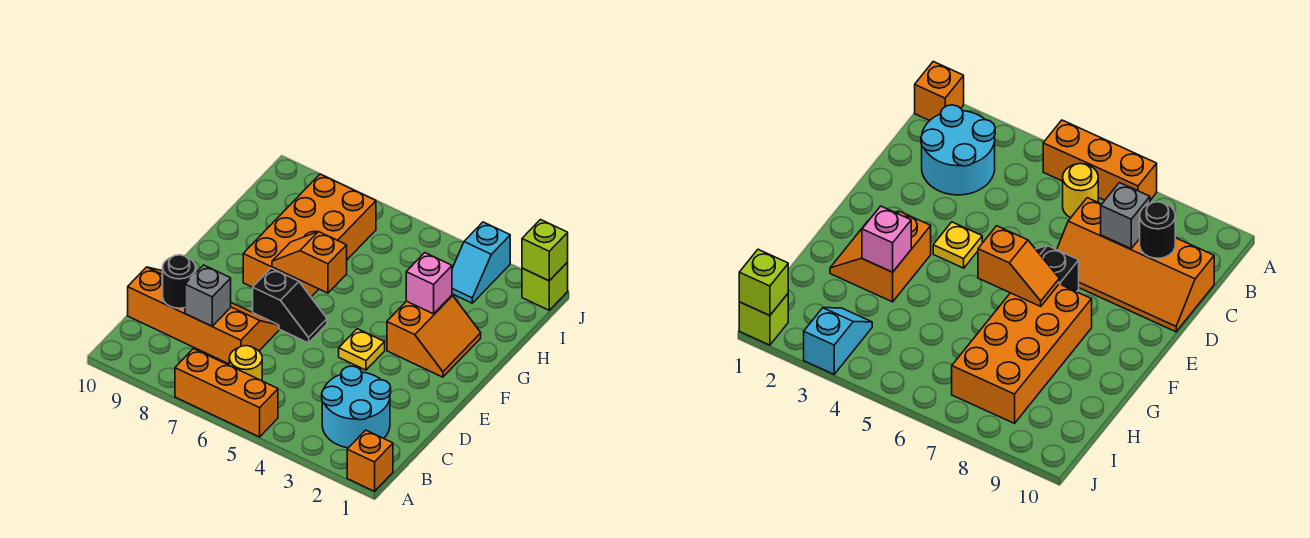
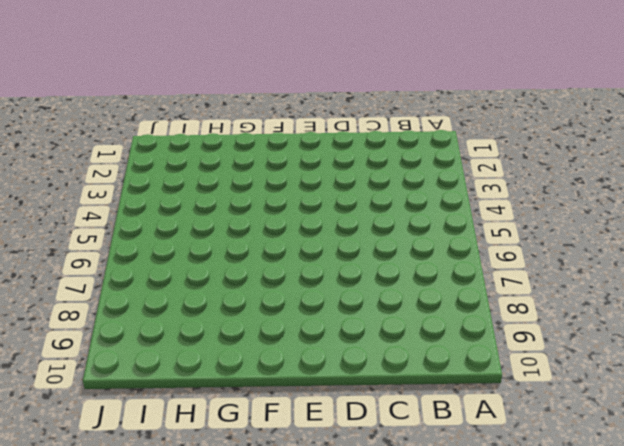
none -> orange brick A1 level 1
none -> orange brick A5:A7 level 1
none -> cyan round brick B2:C3 level 1

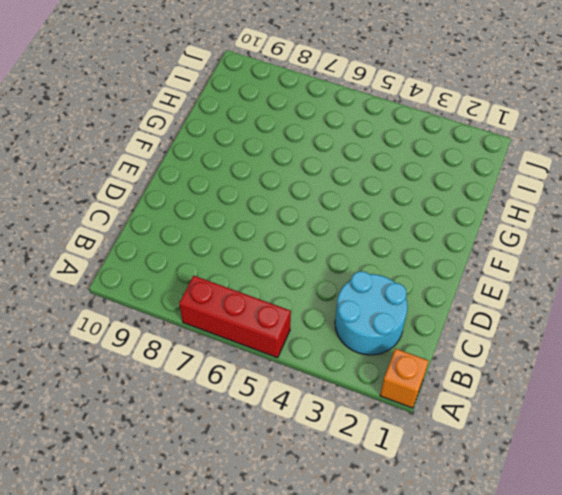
red brick A5:A7 level 1 -> orange brick A5:A7 level 1
none -> yellow round brick B6 level 1
none -> orange slope C7:D10 level 1 top C
none -> yellow plate E4 level 1

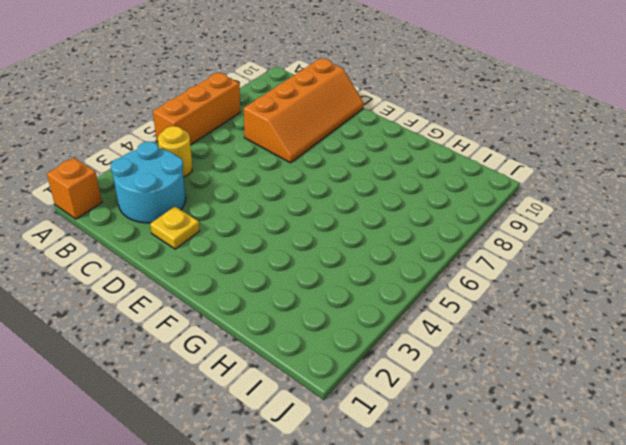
yellow round brick B4 level 1 -> yellow round brick B6 level 1
yellow plate D2 level 1 -> yellow plate E4 level 1
none -> black slope E6:E7 level 1 top 7
none -> orange slope F2:G3 level 1 top 3
none -> orange brick F7:I8 level 1

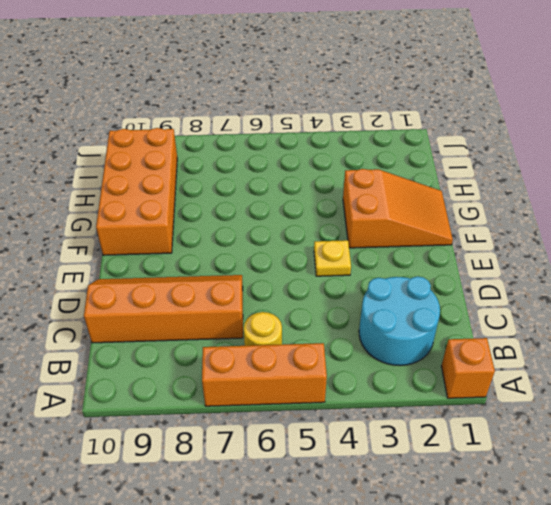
orange slope F1:G3 level 1 top 3 -> orange slope F2:G3 level 1 top 3
orange brick F9:I10 level 1 -> orange brick F7:I8 level 1
none -> black slope E6:E7 level 1 top 7
none -> cyan slope I3:J3 level 1 top J
none -> lime brick J1 level 1

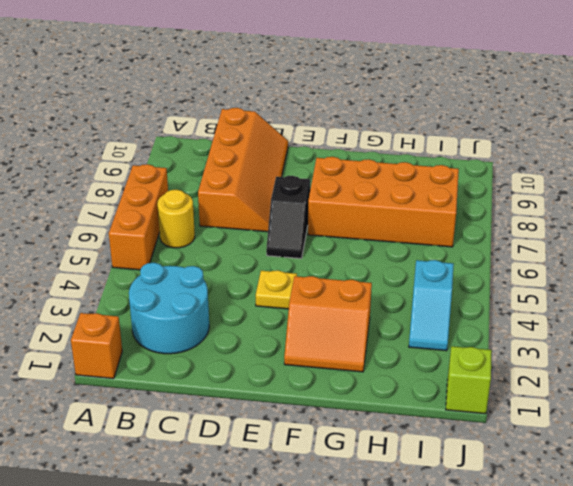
cyan slope I3:I4 level 1 top 4 -> cyan slope I3:J3 level 1 top J
none -> grey brick C8 level 2
none -> black round brick C9 level 2
none -> orange slope F6:F7 level 2 top 6

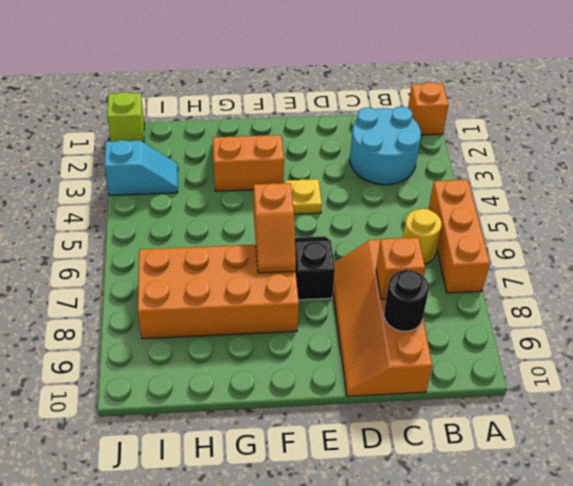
orange brick C8 level 2 -> grey brick C8 level 2
none -> pink brick G3 level 2
none -> lime brick J1 level 2

